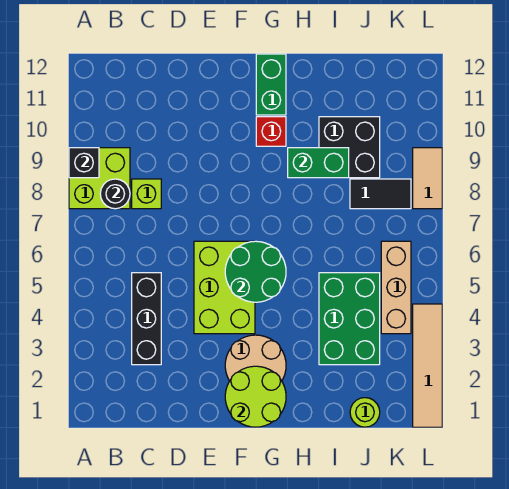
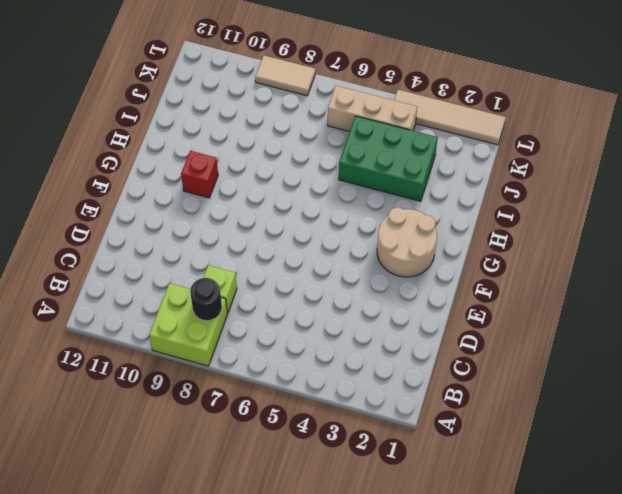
none -> black brick C3:C5 level 1
none -> lime brick E4:F6 level 1
none -> green brick G11:G12 level 1

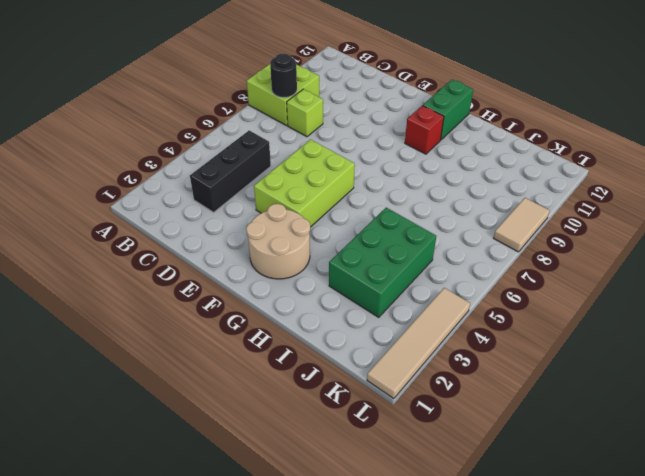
none -> black brick I9:J10 level 1
none -> lime round brick J1 level 1
none -> black tile J8:K8 level 1

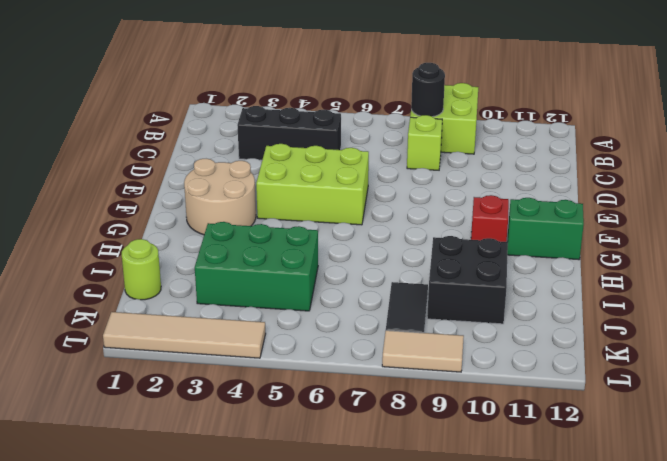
none -> tan brick K4:K6 level 1
none -> black brick A9 level 2
none -> lime round brick F1:G2 level 2

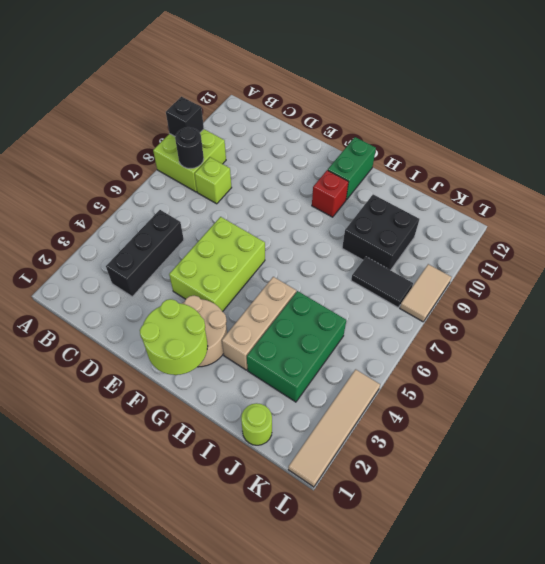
tan brick H3:H5 level 1 -> tan brick K4:K6 level 1
none -> green round brick F5:G6 level 2
none -> green brick H9:I9 level 2

